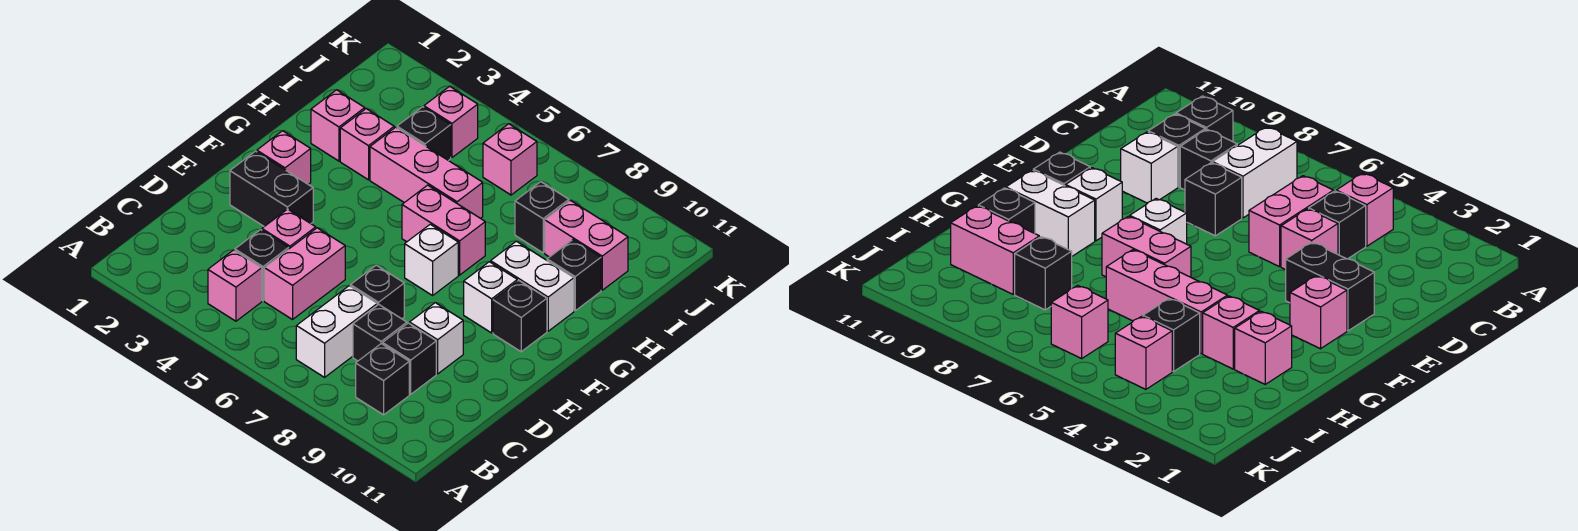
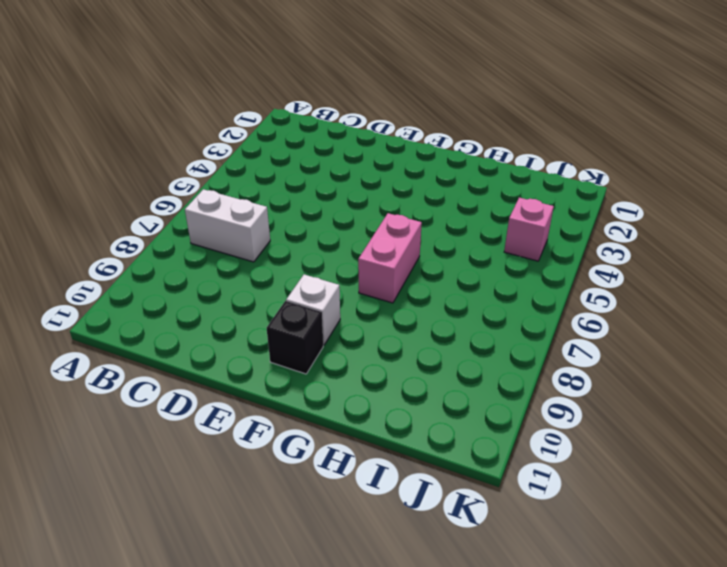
none -> pink brick B4 level 1
none -> black brick B9 level 1
none -> black brick C4 level 1

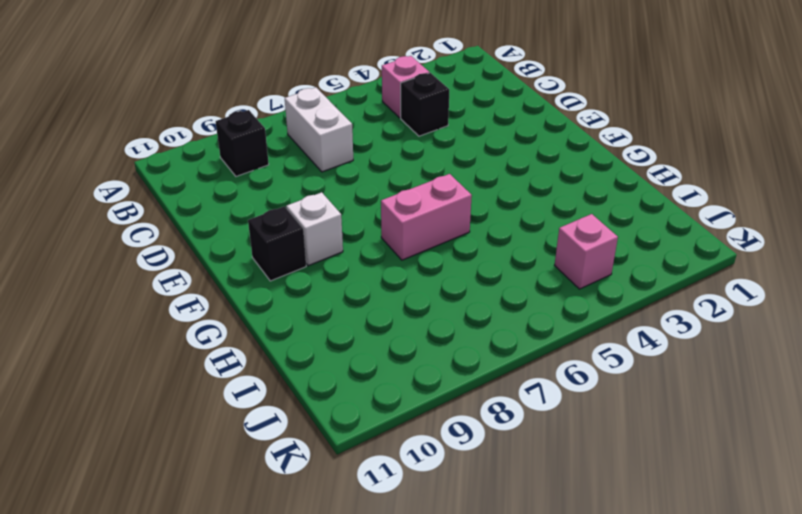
none -> pink brick C5:D5 level 1
none -> black brick C8 level 1
none -> black brick C9 level 1

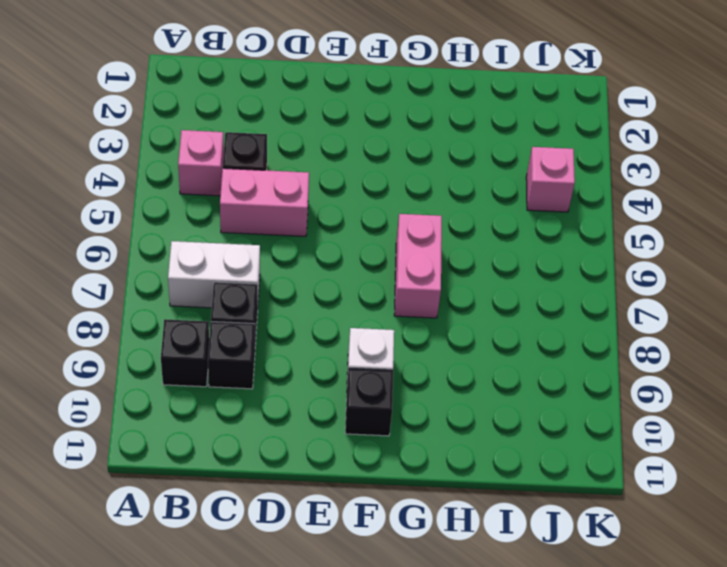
none -> pink brick D4 level 1
none -> black brick D7 level 1
none -> white brick D9 level 1

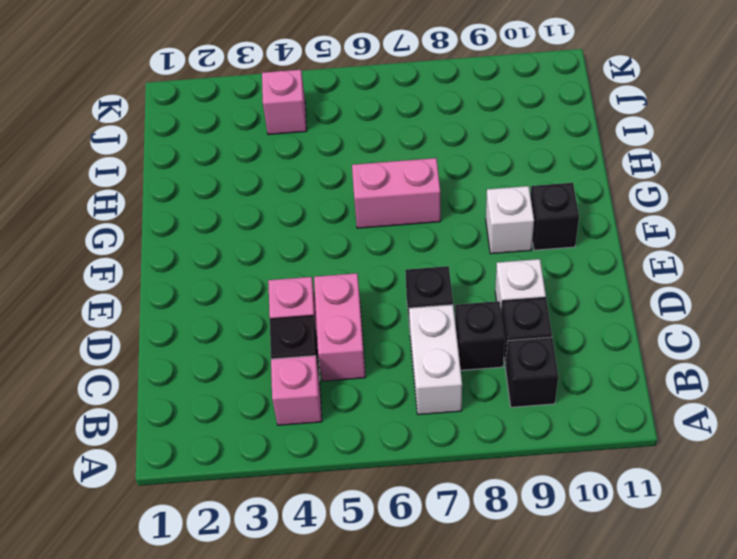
none -> black brick E2:E3 level 1
none -> pink brick F2 level 1
none -> white brick F7 level 1

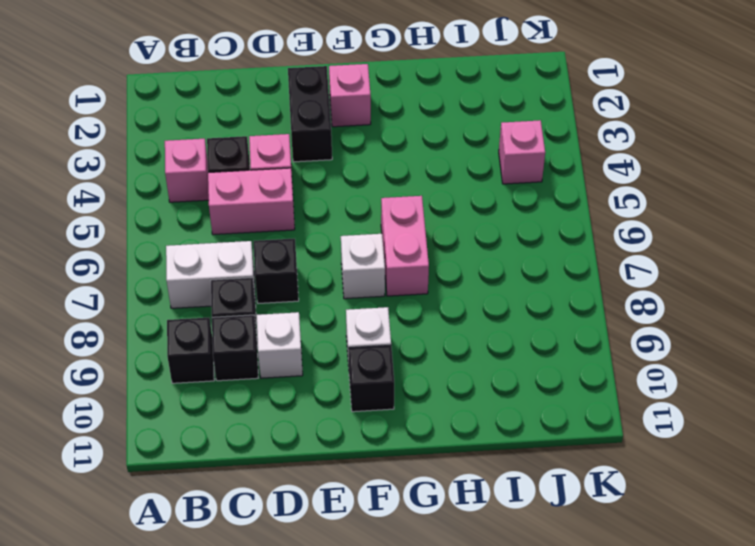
none -> white brick G9:G10 level 1
none -> pink brick H2 level 1
none -> pink brick H3 level 1

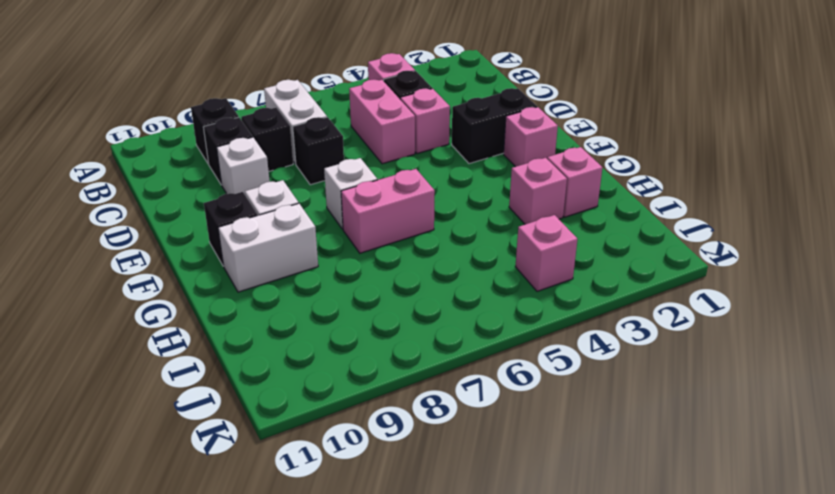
none -> pink brick H4:H6 level 1
none -> black brick H10 level 1
none -> black brick I4 level 1

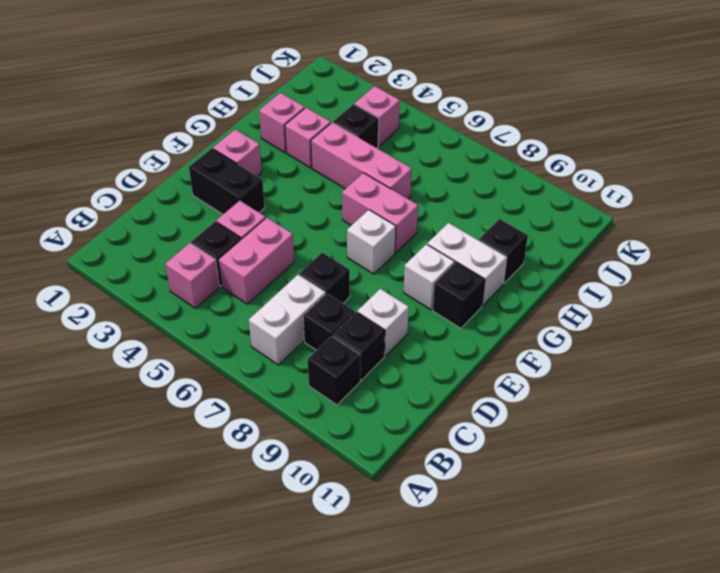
none -> black brick I8 level 1
none -> pink brick I9:I10 level 1
none -> pink brick J6 level 1

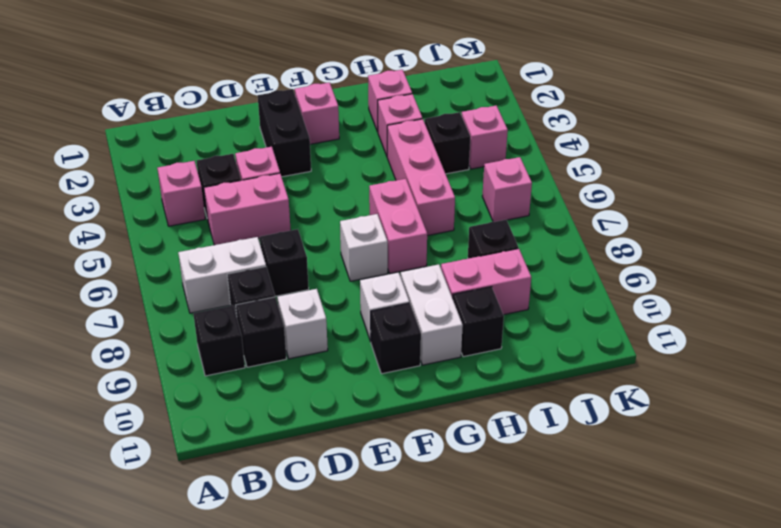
pink brick H9:I9 level 1 -> pink brick I9:I10 level 1

